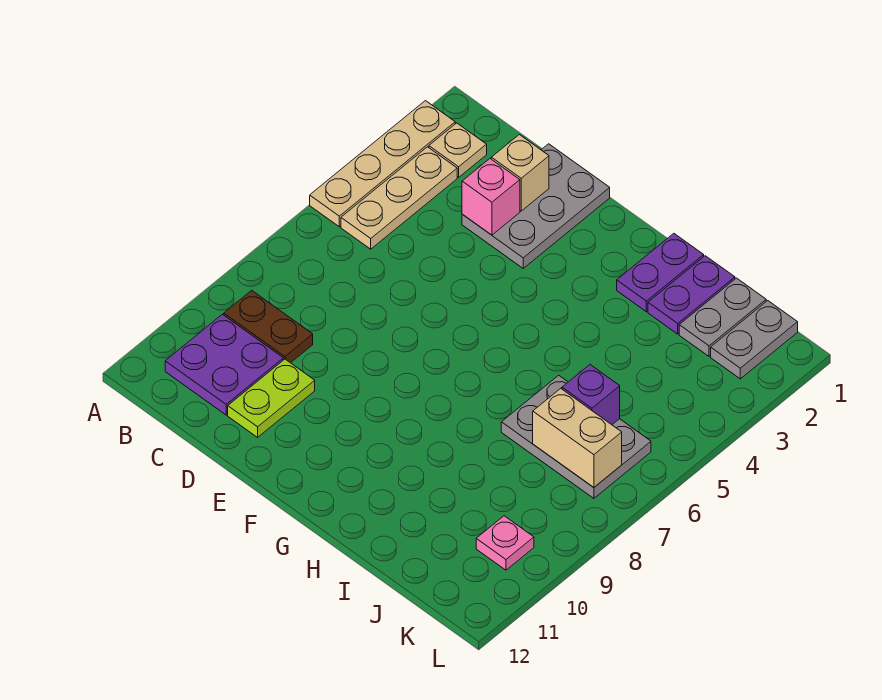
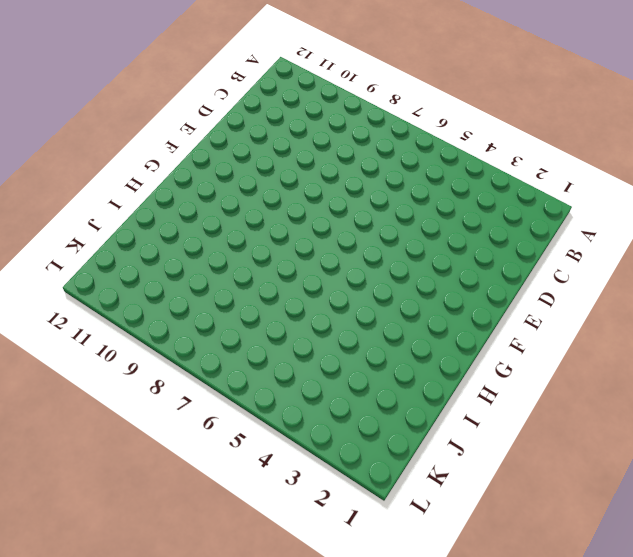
none -> tan plate A2:A5 level 1
none -> tan plate B2 level 1
none -> tan plate B3:B5 level 1

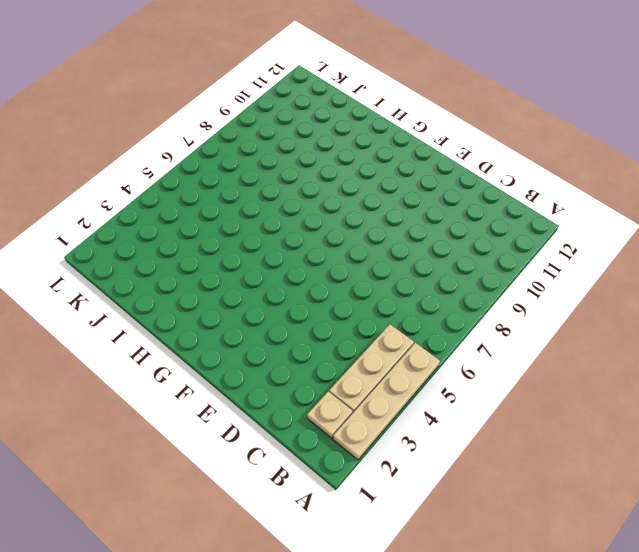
none -> brown plate B9:C9 level 1
none -> purple plate B10:C11 level 1
none -> grey plate D1:E3 level 1

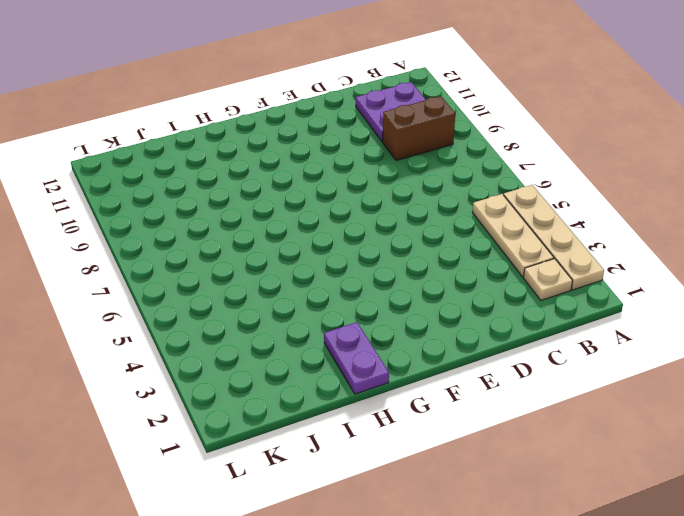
brown brick B9:C9 level 1 -> brown plate B9:C9 level 1
none -> grey plate D1:E3 level 1
none -> lime plate D10:D11 level 1
none -> purple plate I1:I2 level 1

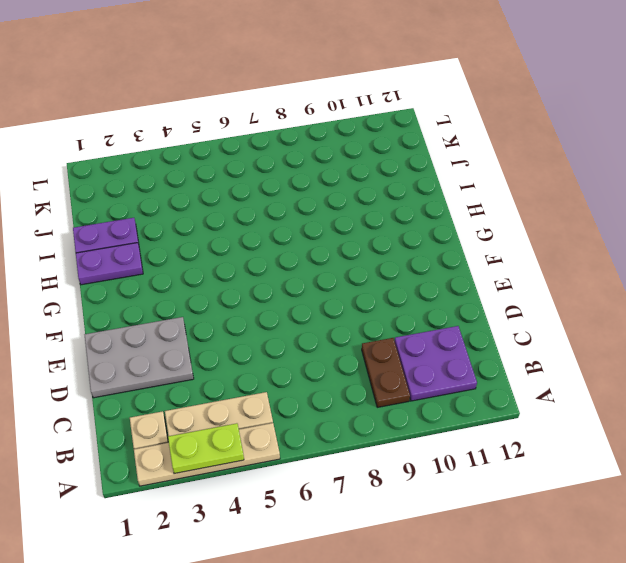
lime plate A3:A4 level 2 -> lime plate D10:D11 level 1
none -> grey plate I6:K7 level 1
none -> grey plate J1:J2 level 1
none -> grey plate K1:K2 level 1

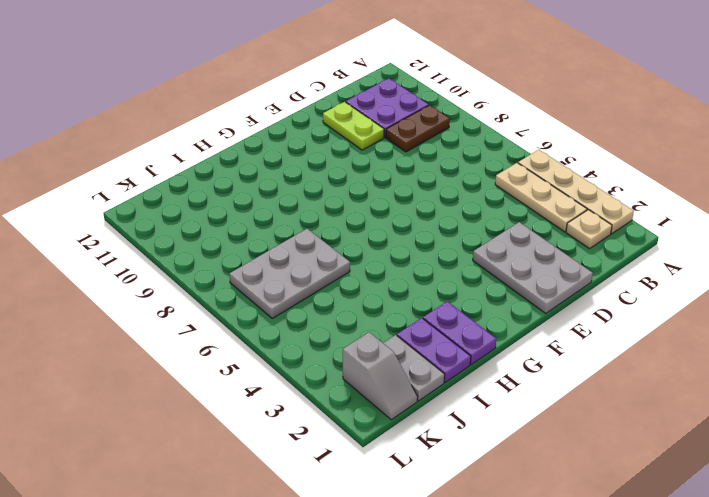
grey slope K1:K2 level 1 top 2 -> grey plate K1:K2 level 1
none -> pink plate K10 level 1
none -> tan brick D2 level 2
none -> pink brick D3 level 2

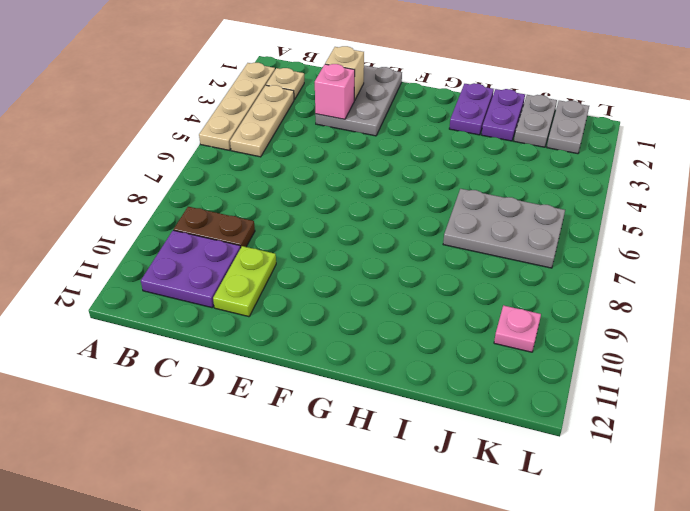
none -> purple brick J6 level 2
none -> tan brick J7:K7 level 2

